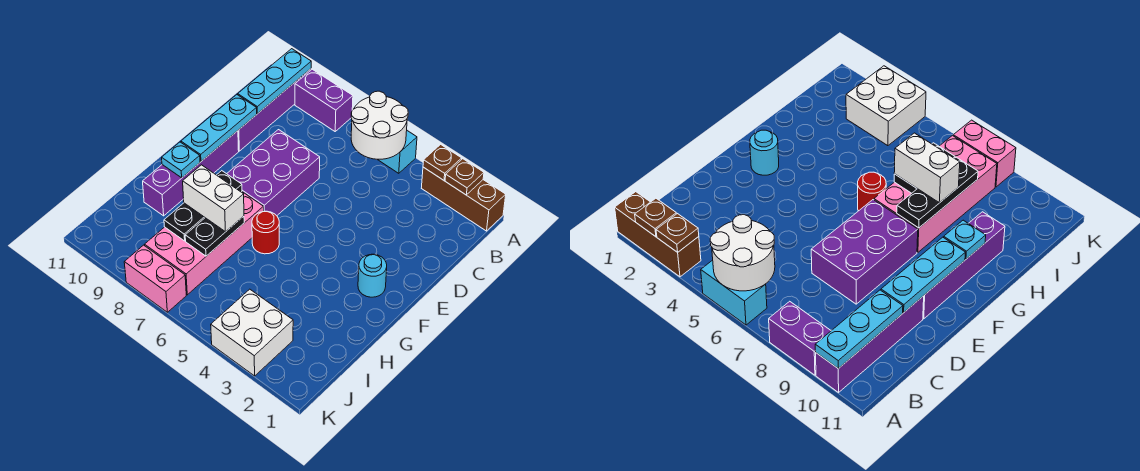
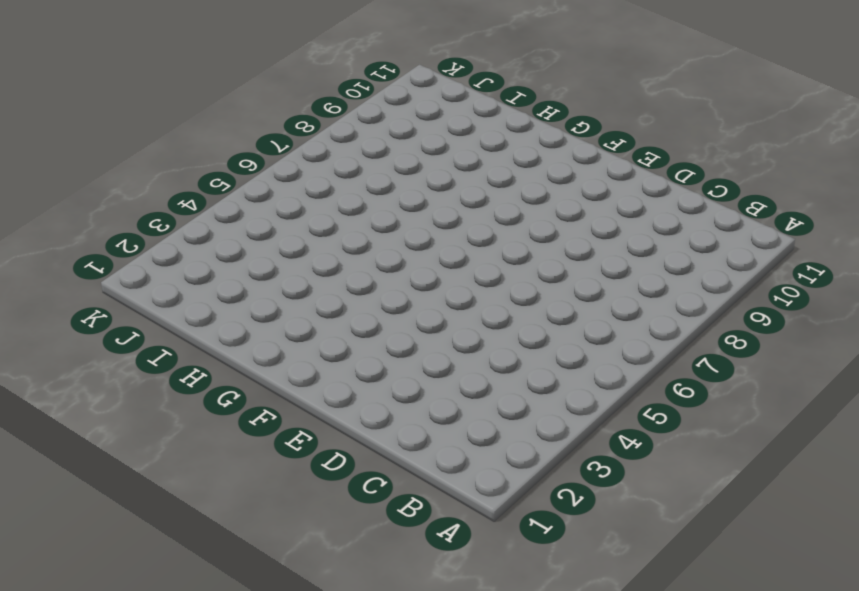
none -> brown brick A1:A3 level 1
none -> cyan brick A5:A6 level 1
none -> purple brick A8:A9 level 1

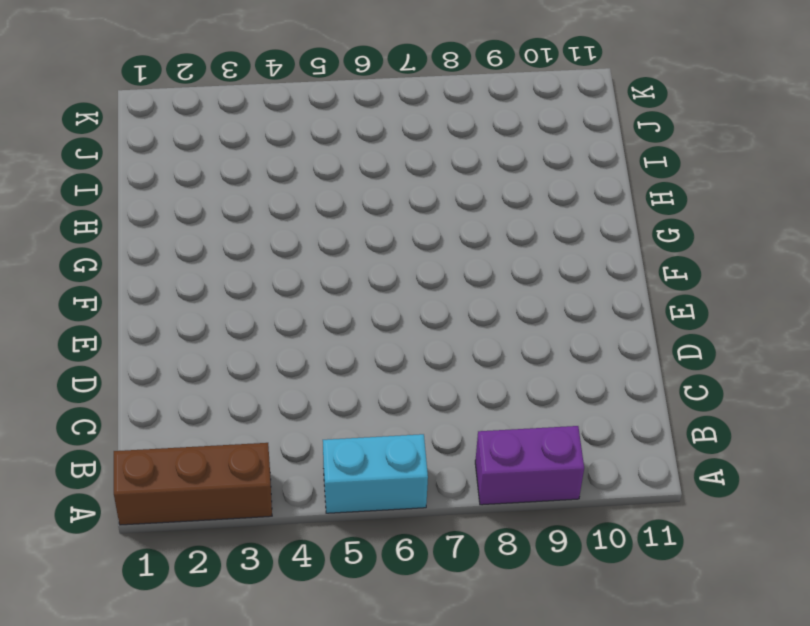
none -> purple brick A10:D10 level 1
none -> purple brick D7:F8 level 1
none -> purple brick E10:H10 level 1

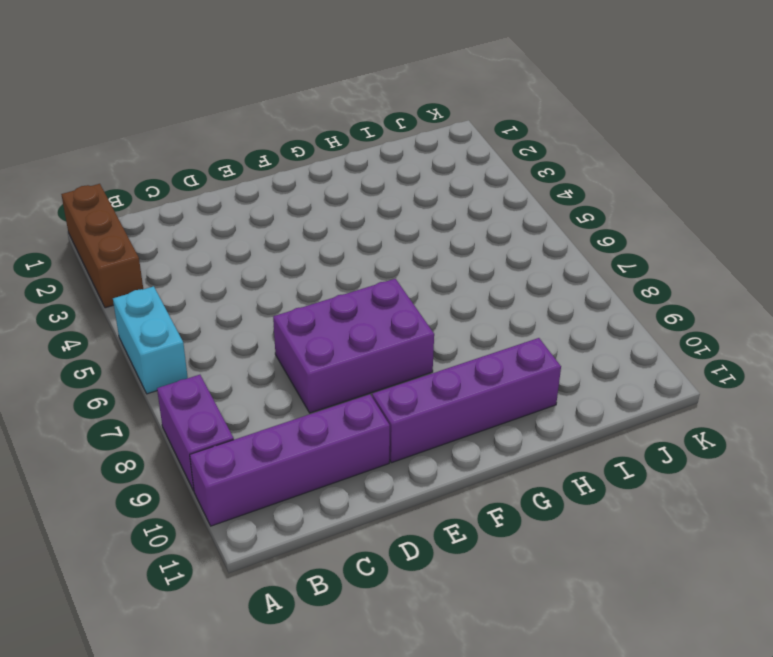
none -> cyan round brick F2 level 1
none -> red round brick G6 level 1
none -> pink brick G7:J8 level 1

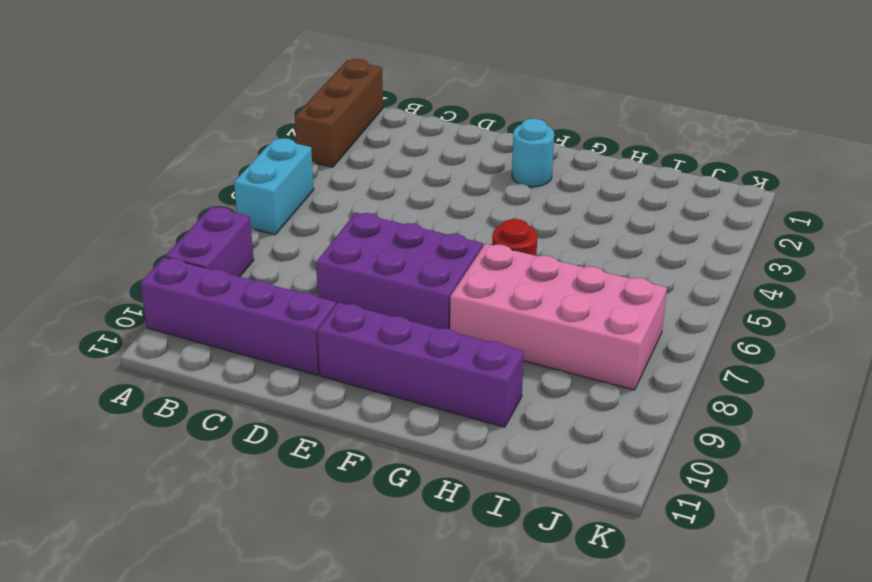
none -> white brick J3:K4 level 1
none -> pink brick K7:K8 level 1
none -> brown plate A2 level 2

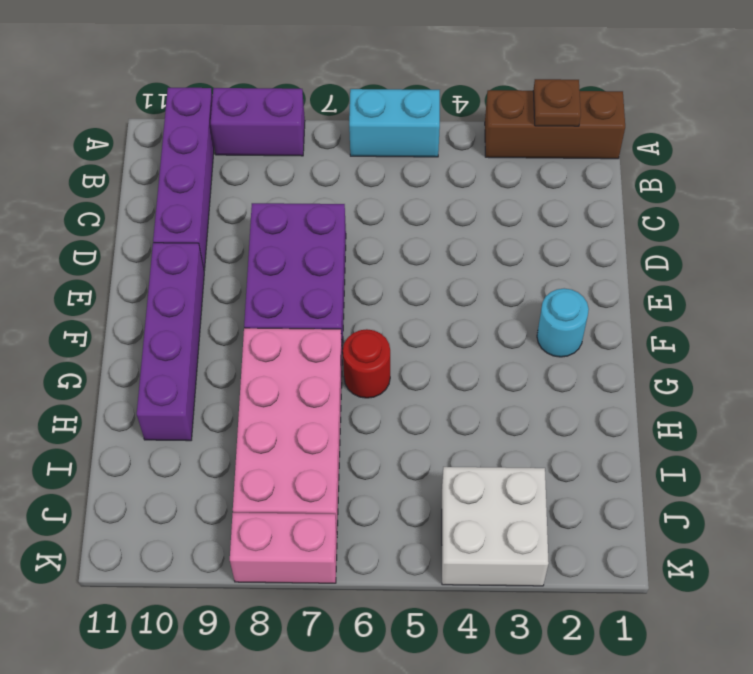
none -> brown plate A3 level 2
none -> white round brick A5:B6 level 2
none -> cyan plate A10:C10 level 2

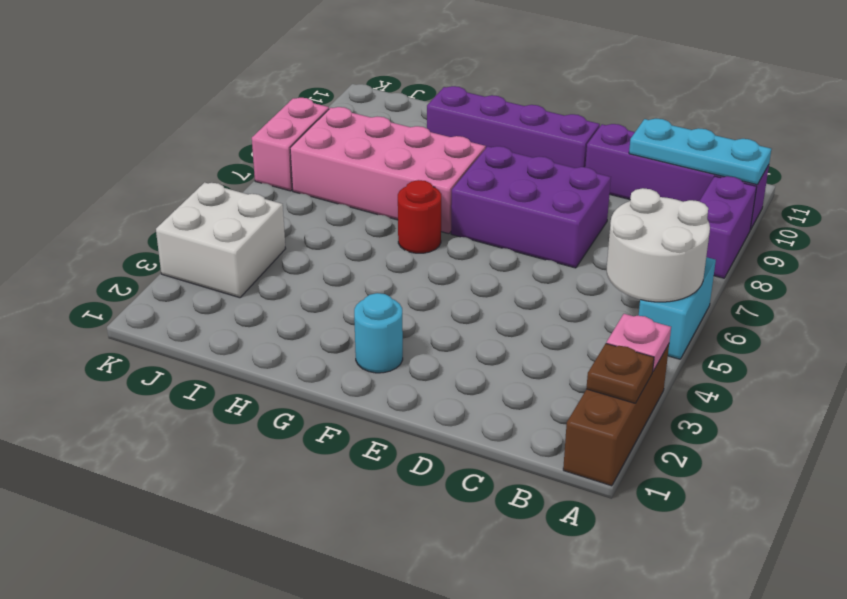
pink plate A3 level 2 -> brown plate A3 level 2
none -> cyan plate D10:F10 level 2
none -> black plate G8:I8 level 2
none -> cyan plate G10 level 2

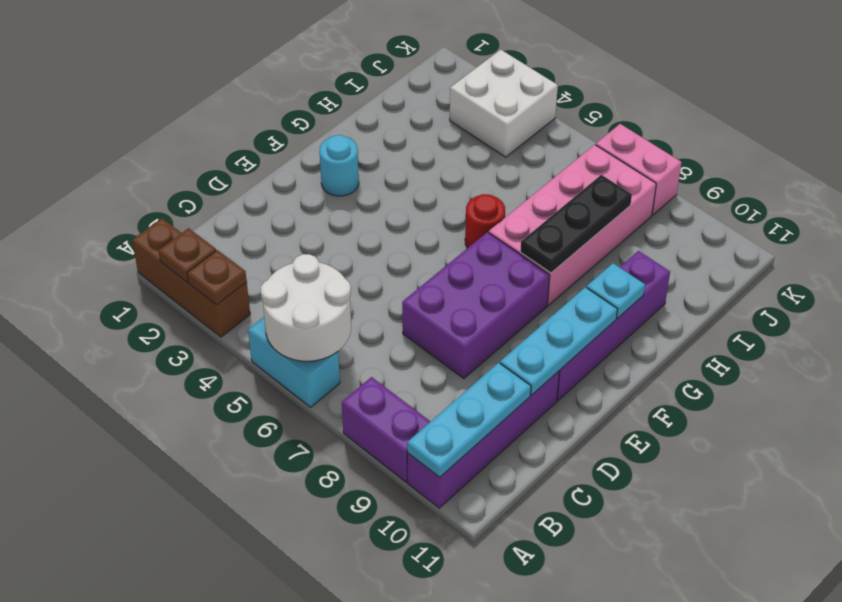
none -> black plate H7:I7 level 2
none -> white brick H7:H8 level 3

